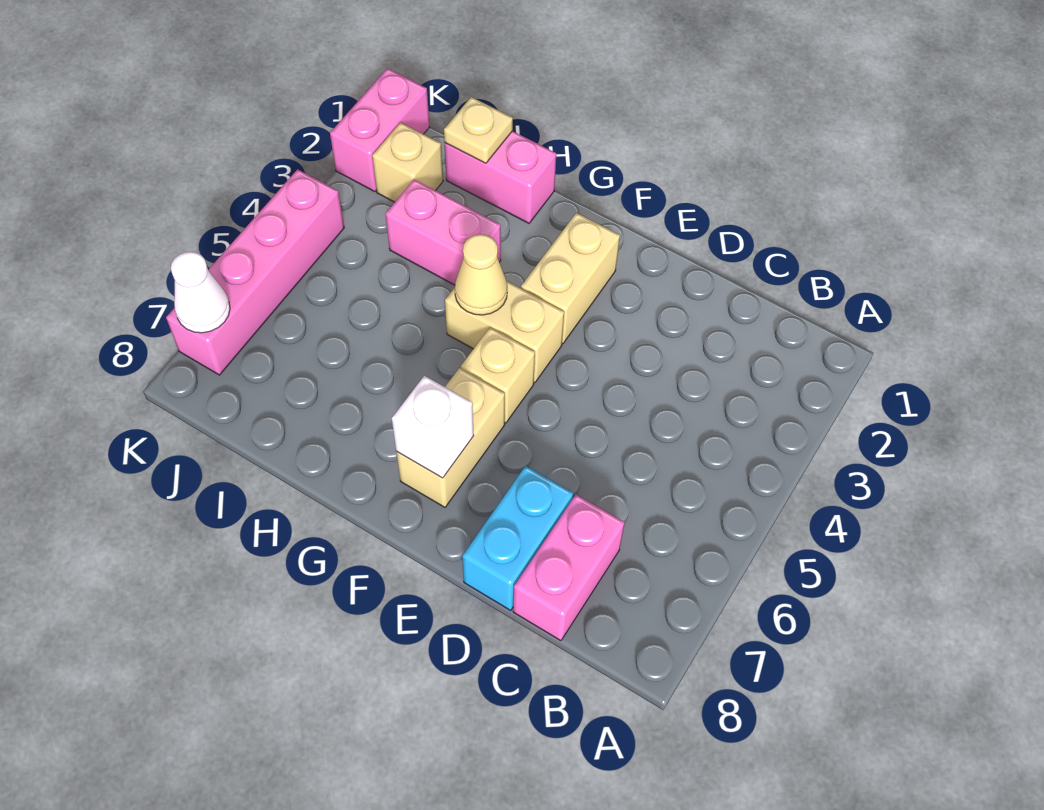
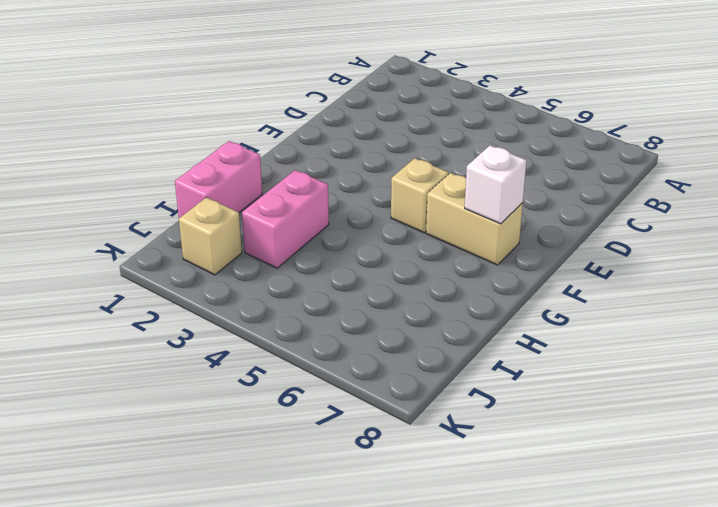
none -> pink brick C7:C8 level 1
none -> cyan brick D7:D8 level 1
none -> tan brick F2:F3 level 1

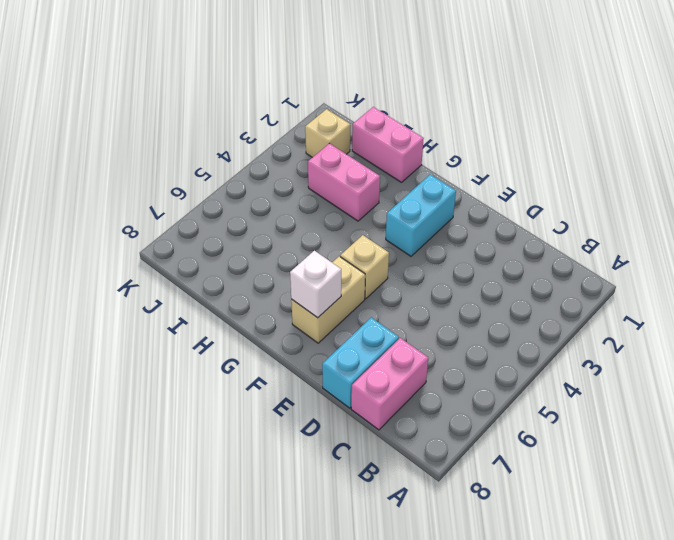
cyan brick F2:F3 level 1 -> tan brick F2:F3 level 1
none -> tan brick F4:G4 level 1
none -> pink brick K1:K2 level 1
none -> pink brick K4:K7 level 1

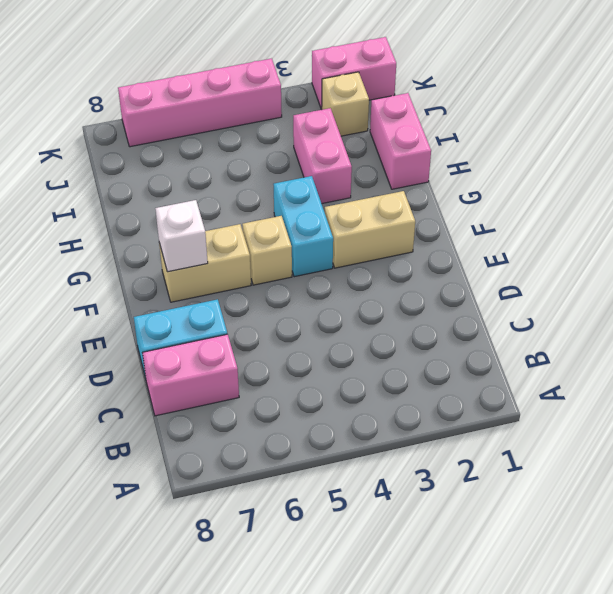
cyan brick F4:G4 level 1 -> tan brick F4:G4 level 1
none -> tan cone G4 level 2
none -> tan plate I1 level 2
none -> white cone K7 level 2

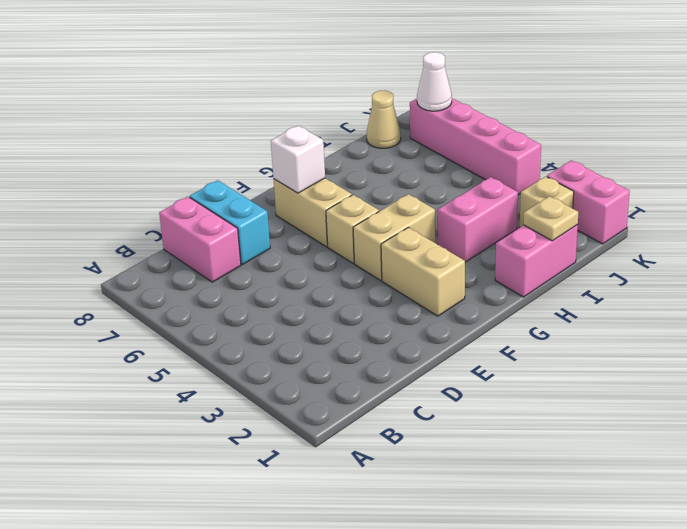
tan cone J8 level 1 -> tan cone G4 level 2

